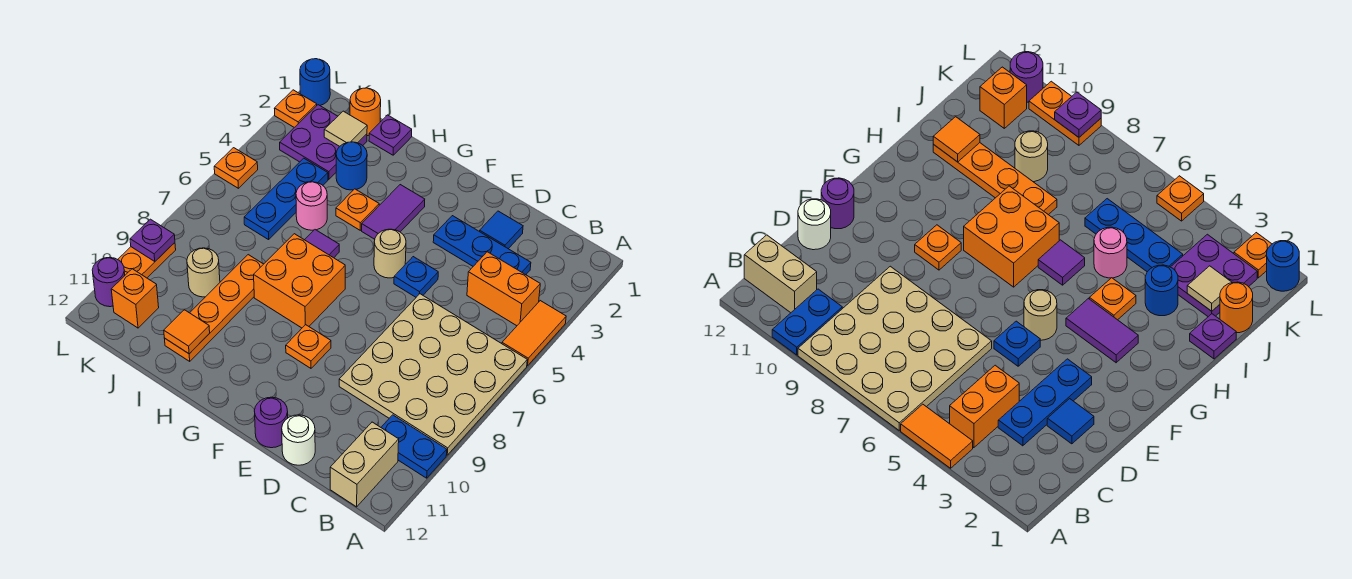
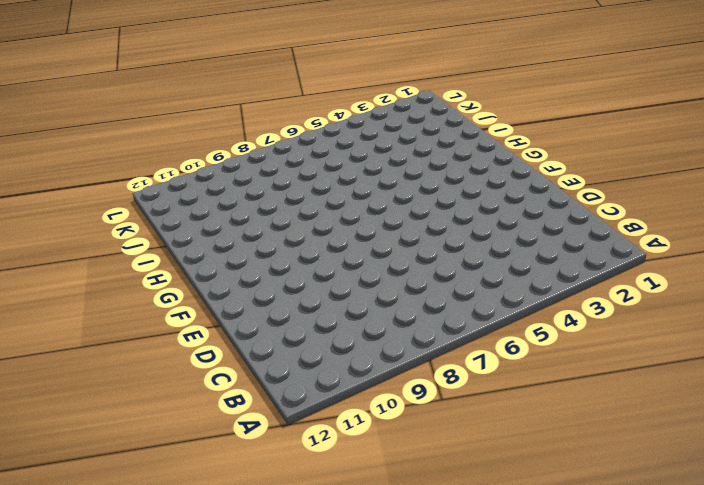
none -> orange tile A4:A5 level 1
none -> tan plate A6:D9 level 1
none -> blue plate A10:B10 level 1
none -> orange brick B4:C4 level 1

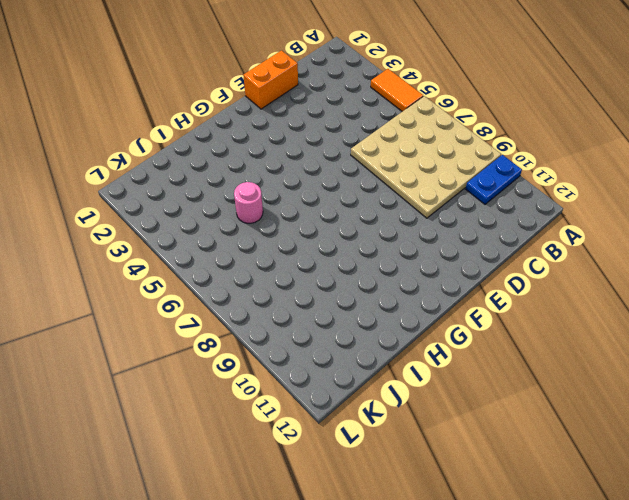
orange brick D1:E1 level 1 -> orange brick B4:C4 level 1
none -> tan brick B11:B12 level 1
none -> blue plate C3:E3 level 1
none -> blue tile D2 level 1
none -> white round brick D12 level 1

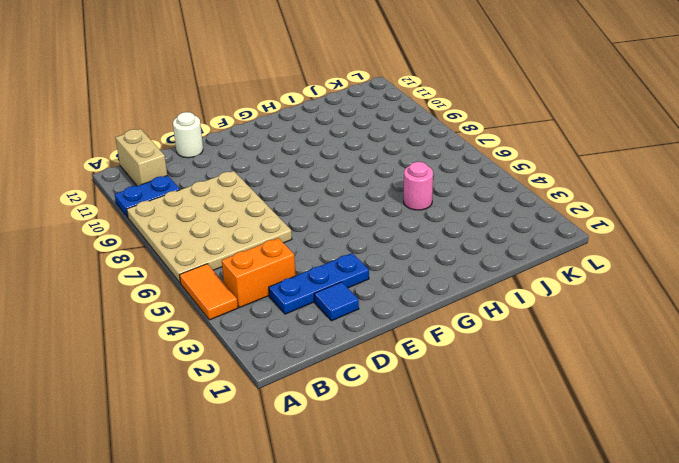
none -> blue plate E5 level 1
none -> purple round brick E12 level 1
none -> tan round brick F5 level 1
none -> orange plate F9 level 1

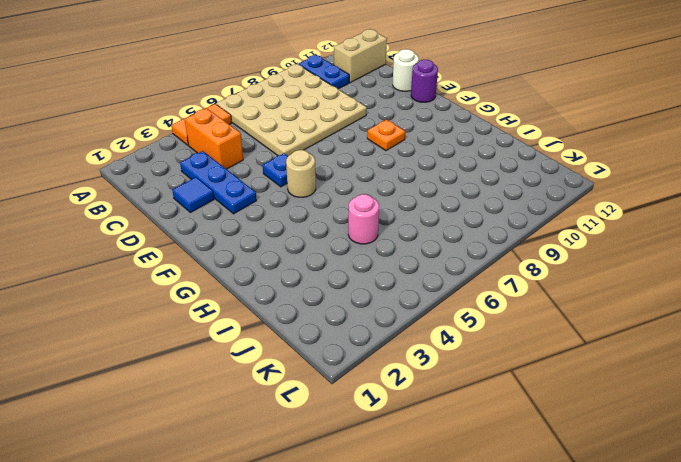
none -> purple tile G3:G4 level 1
none -> orange brick G7:H8 level 1
none -> orange plate H4 level 1
none -> purple tile H6 level 1

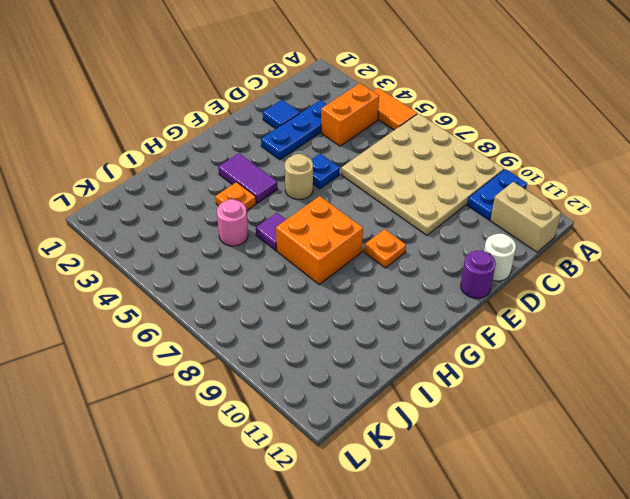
none -> purple plate I1 level 1
none -> blue round brick I3 level 1
none -> orange plate I8:I11 level 1
none -> orange round brick J1 level 1

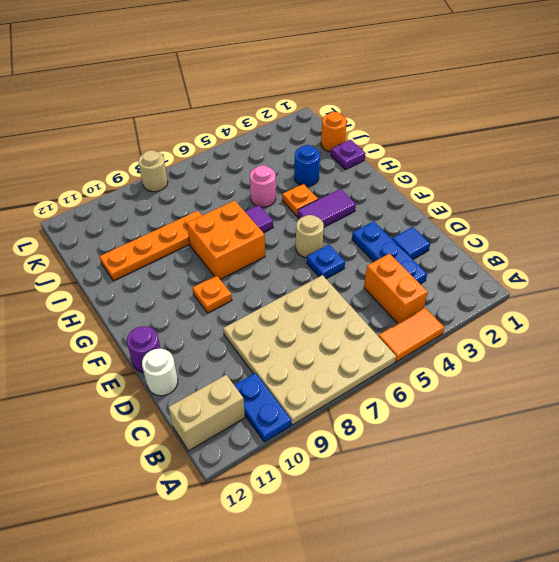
tan round brick L8 level 1 -> tan round brick J9 level 1
none -> purple plate J2:K3 level 1
none -> blue plate J4:J6 level 1
none -> orange brick K11 level 1
none -> blue round brick L1 level 1

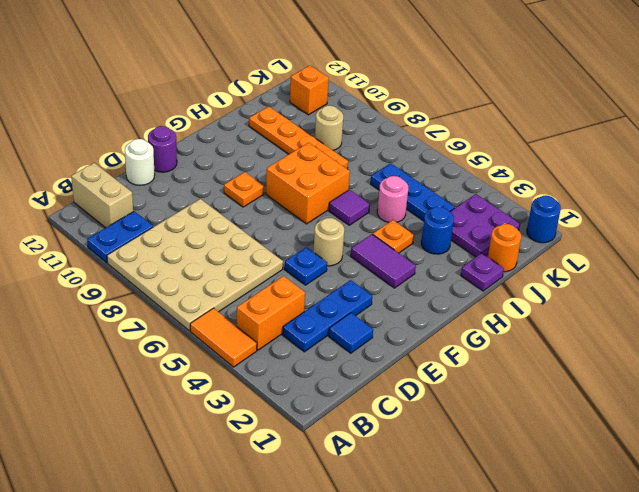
none -> orange plate L2 level 1
none -> orange plate L5 level 1
none -> orange plate L9:L10 level 1
none -> purple round brick L11 level 1

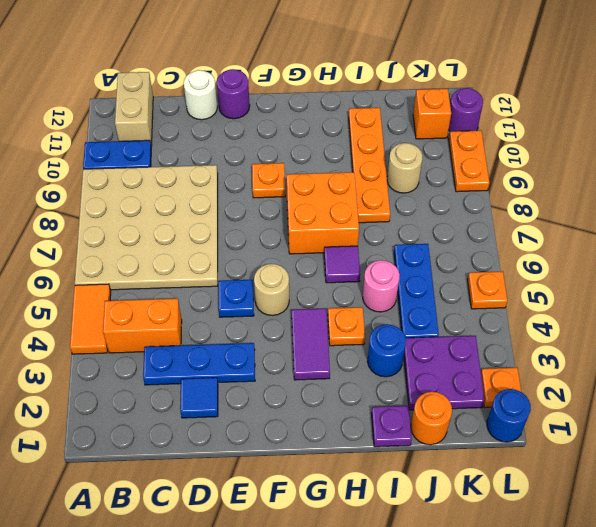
none -> orange tile I11 level 2
none -> tan tile J2 level 2
none -> purple plate L9 level 2

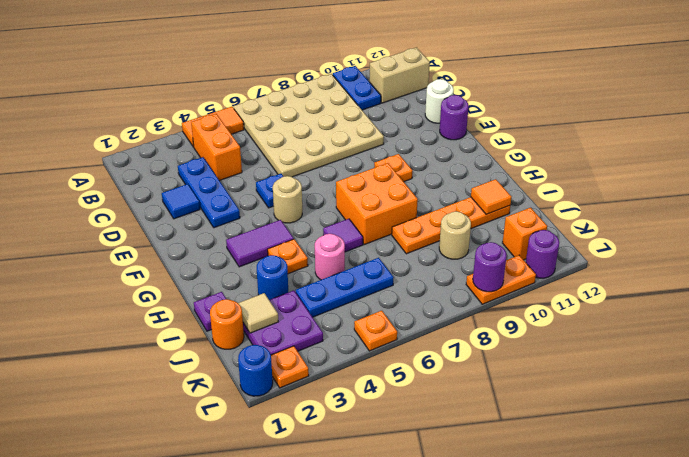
purple round brick L9 level 2 -> purple plate L9 level 2

